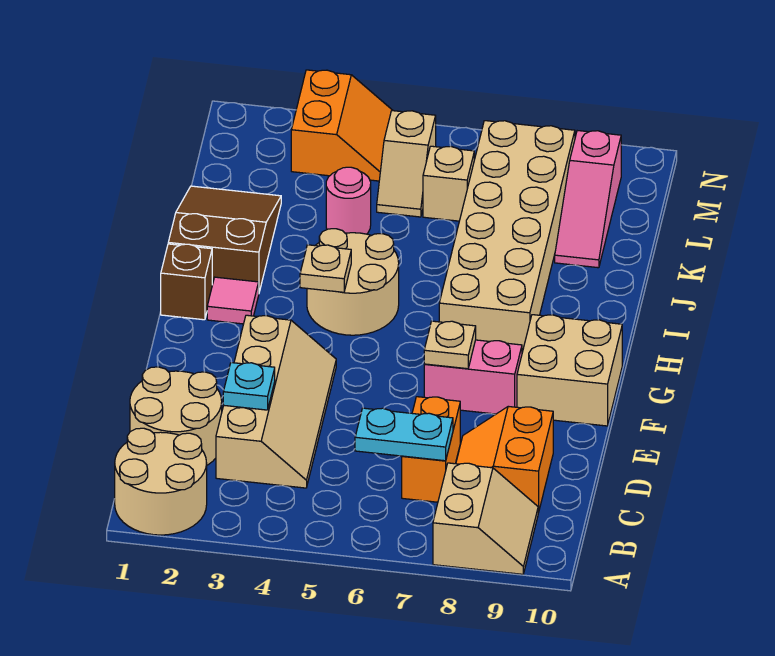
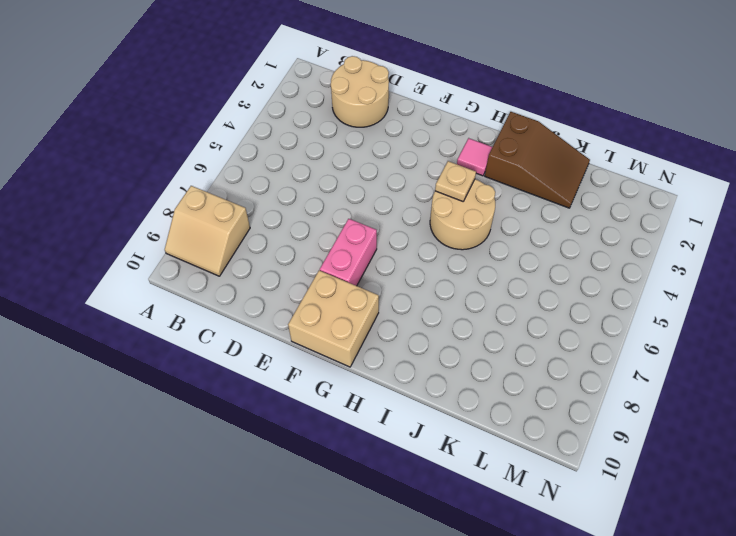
none -> tan round brick A1:B2 level 1
none -> tan slope C3:F4 level 1 top 3
none -> orange brick C7:D7 level 1

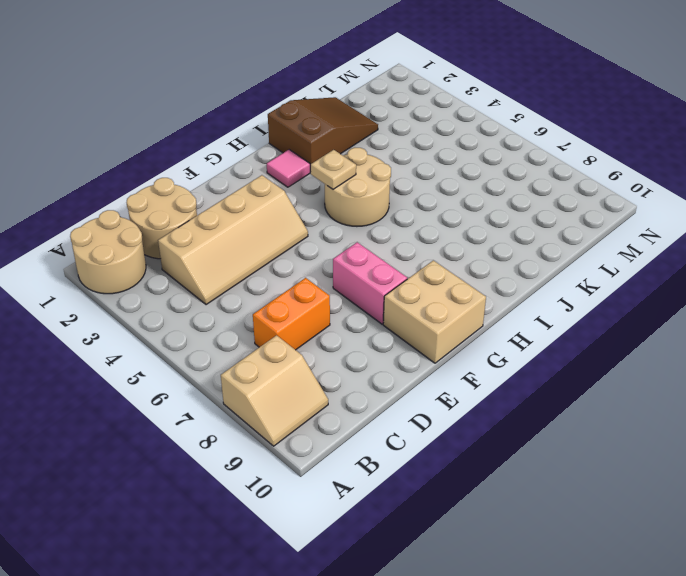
none -> orange slope C8:D9 level 1 top 9
none -> brown brick H1 level 1
none -> tan brick H7:M8 level 1

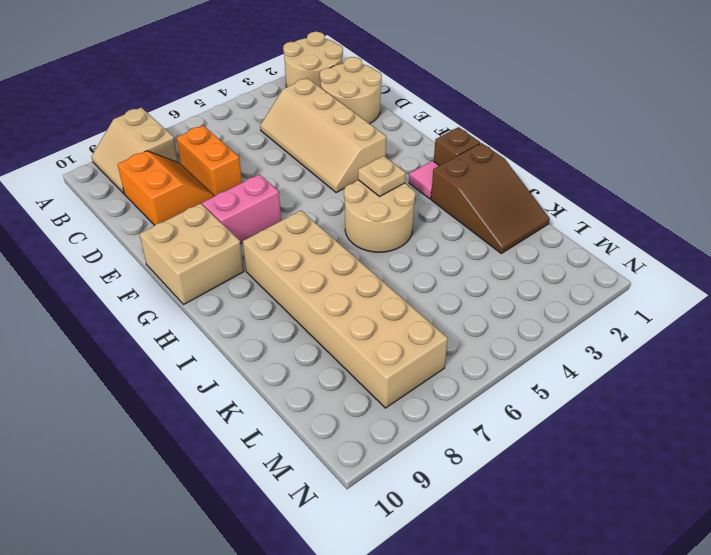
none -> pink round brick K4 level 1
none -> pink slope K9:M9 level 1 top M
none -> tan slope L5:M5 level 1 top M

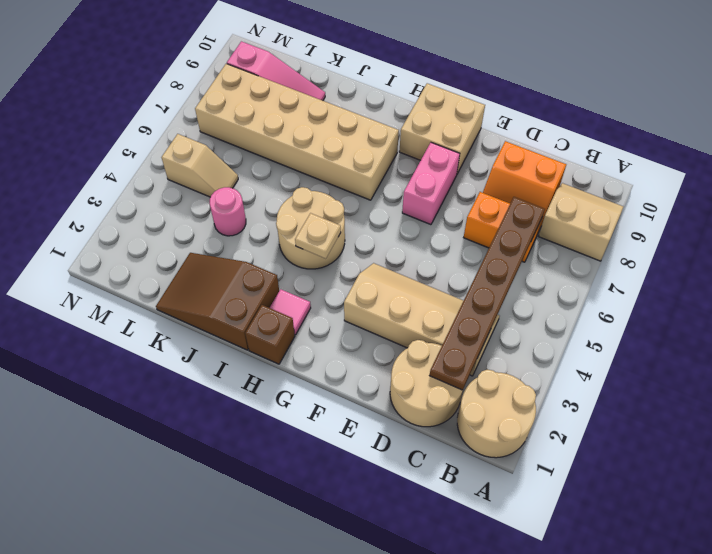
brown plate C2:C7 level 2 -> cyan plate C6:C7 level 2
none -> tan brick L6 level 1
none -> orange slope M3:N4 level 1 top 3
none -> cyan plate D3 level 2

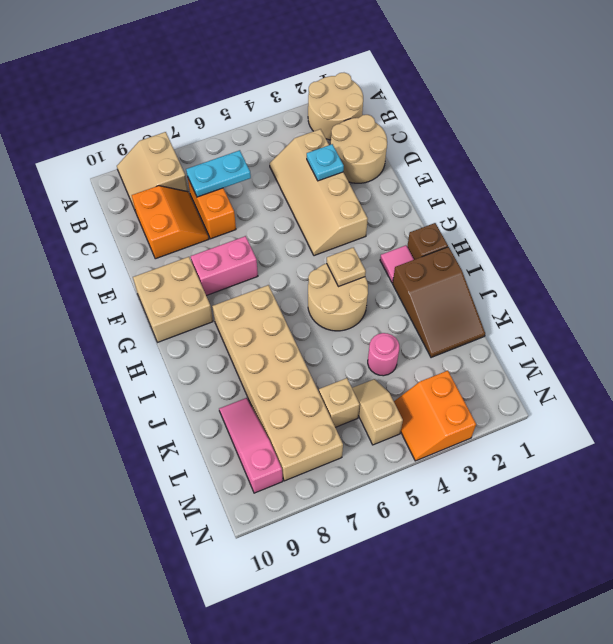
none -> tan plate F7 level 2

